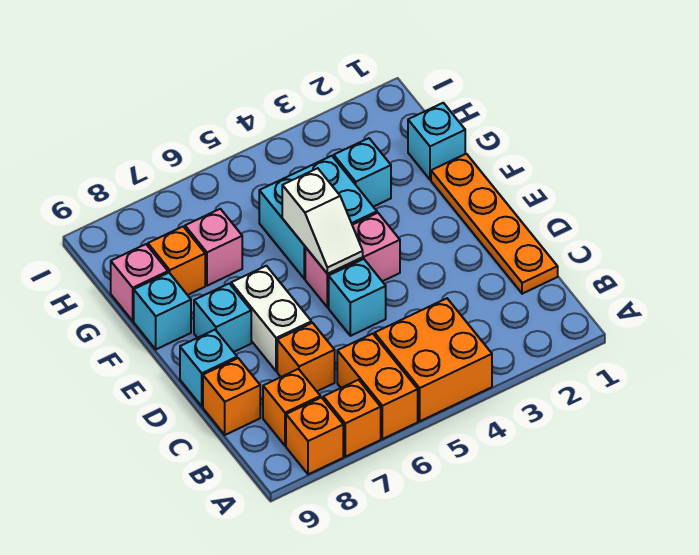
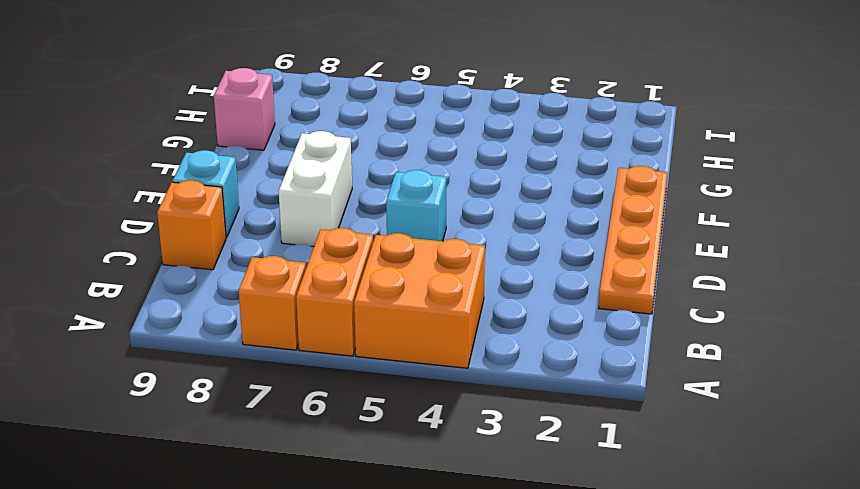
none -> orange brick A8 level 1
none -> orange brick B8 level 1
none -> orange brick C7 level 1

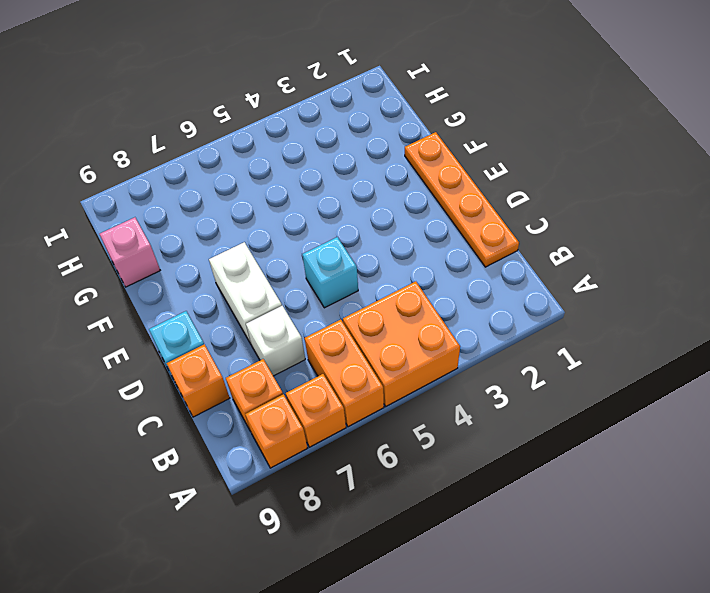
white brick C7 level 1 -> orange brick C7 level 1
none -> pink brick E4:E5 level 1
none -> cyan brick E8 level 1
none -> cyan brick F4:G5 level 1

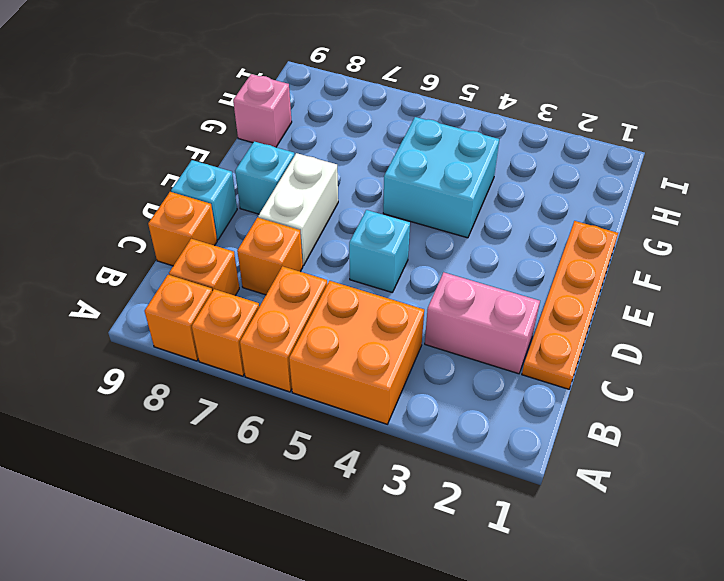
pink brick C2:C3 level 1 -> pink brick E4:E5 level 1
none -> cyan brick F9 level 1
none -> cyan brick G1 level 1
none -> cyan brick G3 level 1

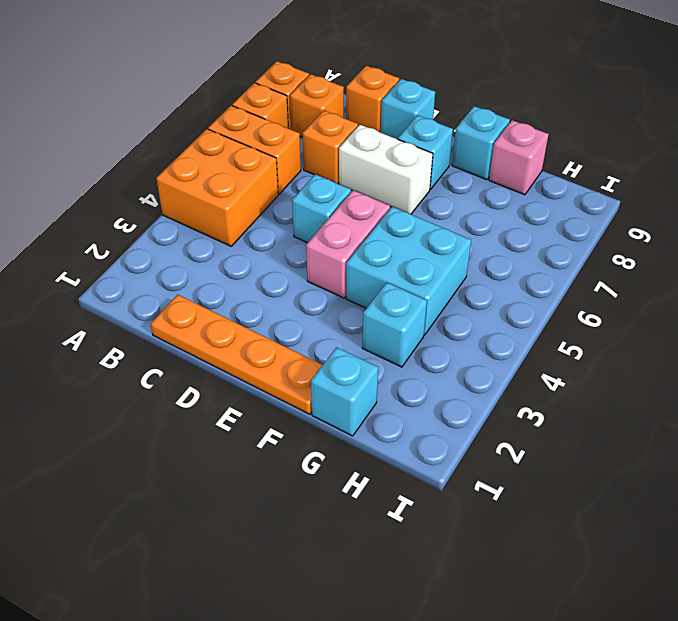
none -> pink brick G7 level 1
none -> orange brick G8 level 1
none -> white slope E5:F5 level 2 top F

